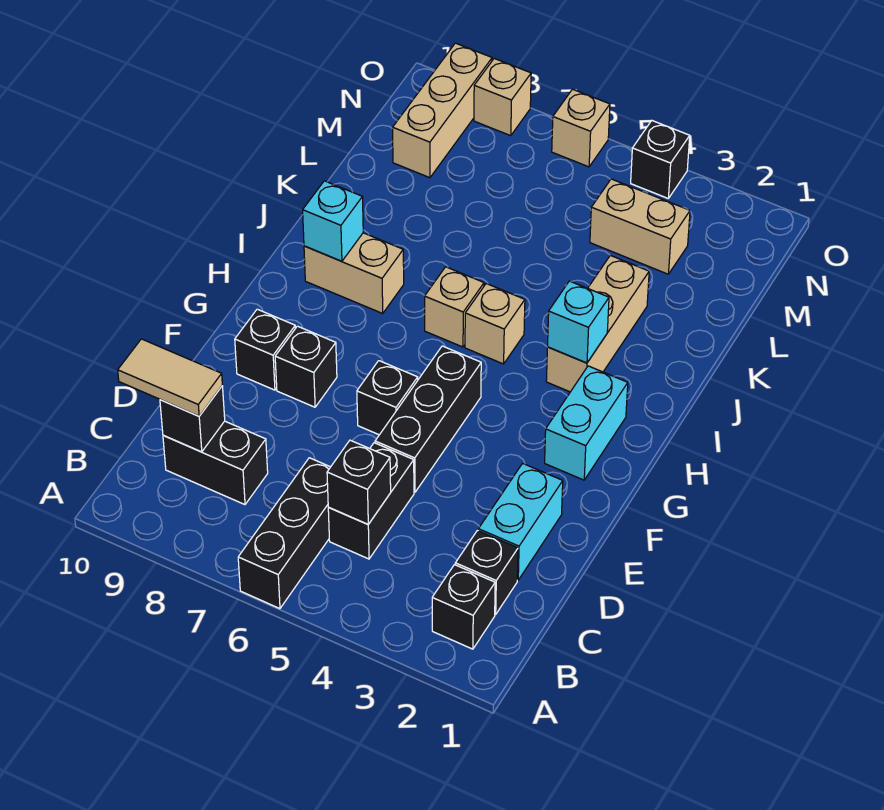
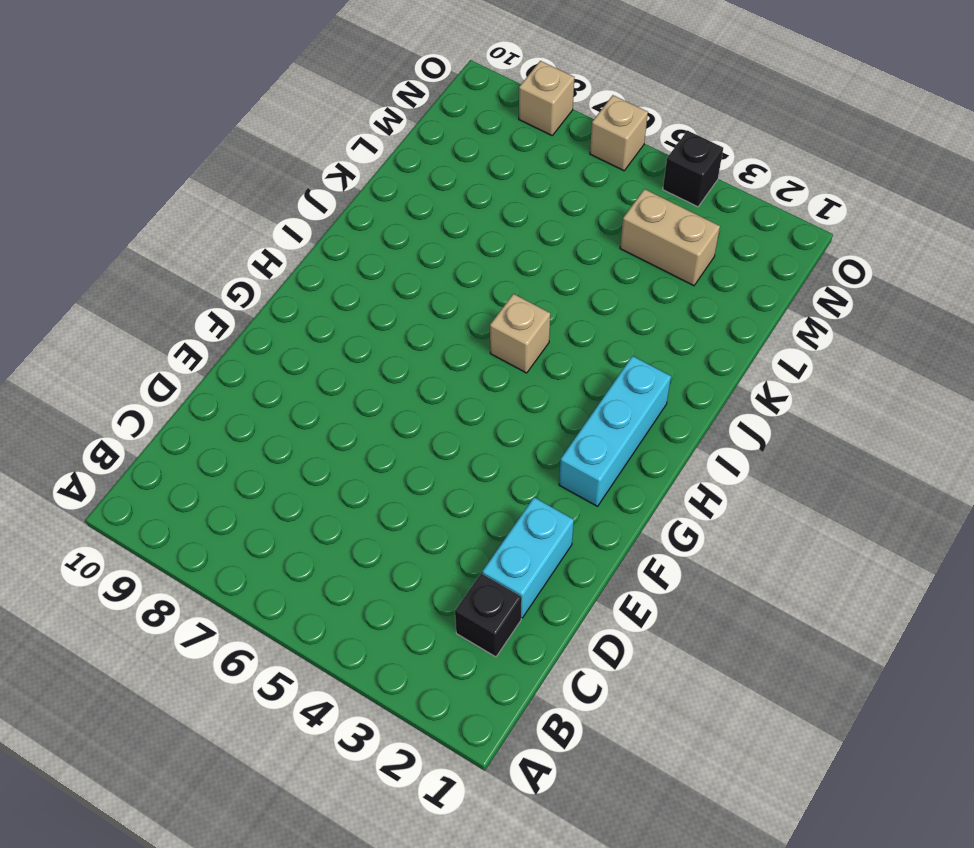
cyan brick G2:I2 level 1 -> cyan brick G2:H2 level 1
none -> black brick A6:C6 level 1
none -> black brick B2 level 1
none -> black brick C5:D5 level 1

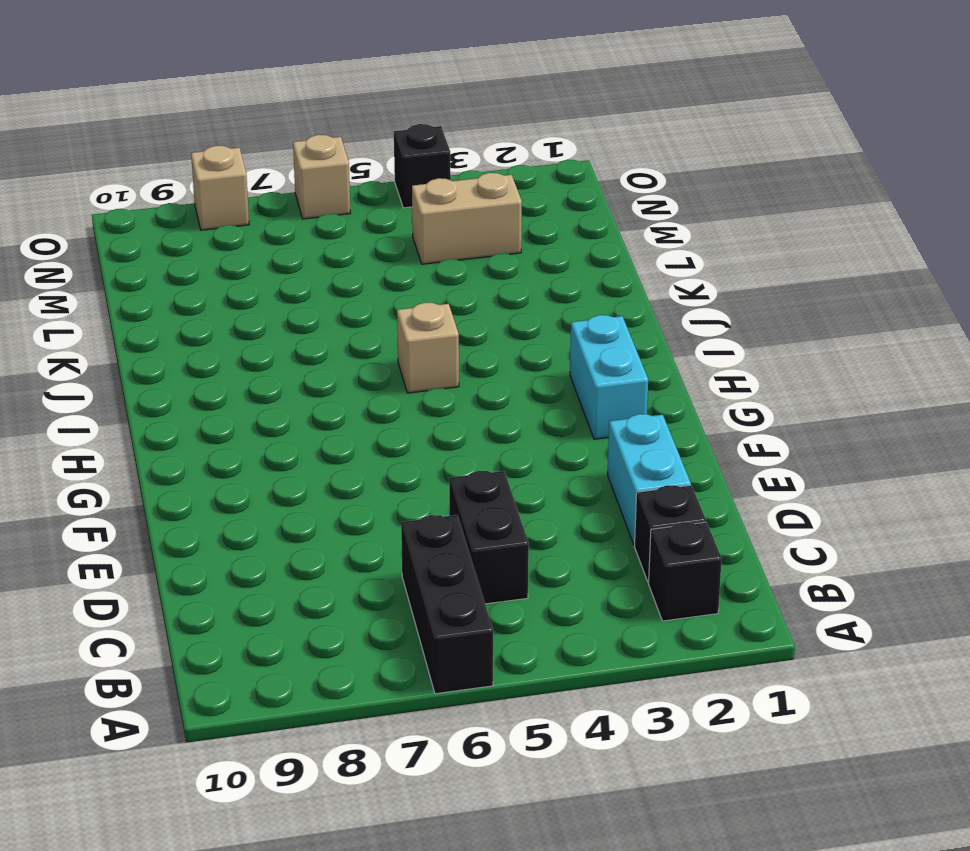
none -> black brick C8:C9 level 1
none -> black brick E5:G5 level 1
none -> black brick F6 level 1

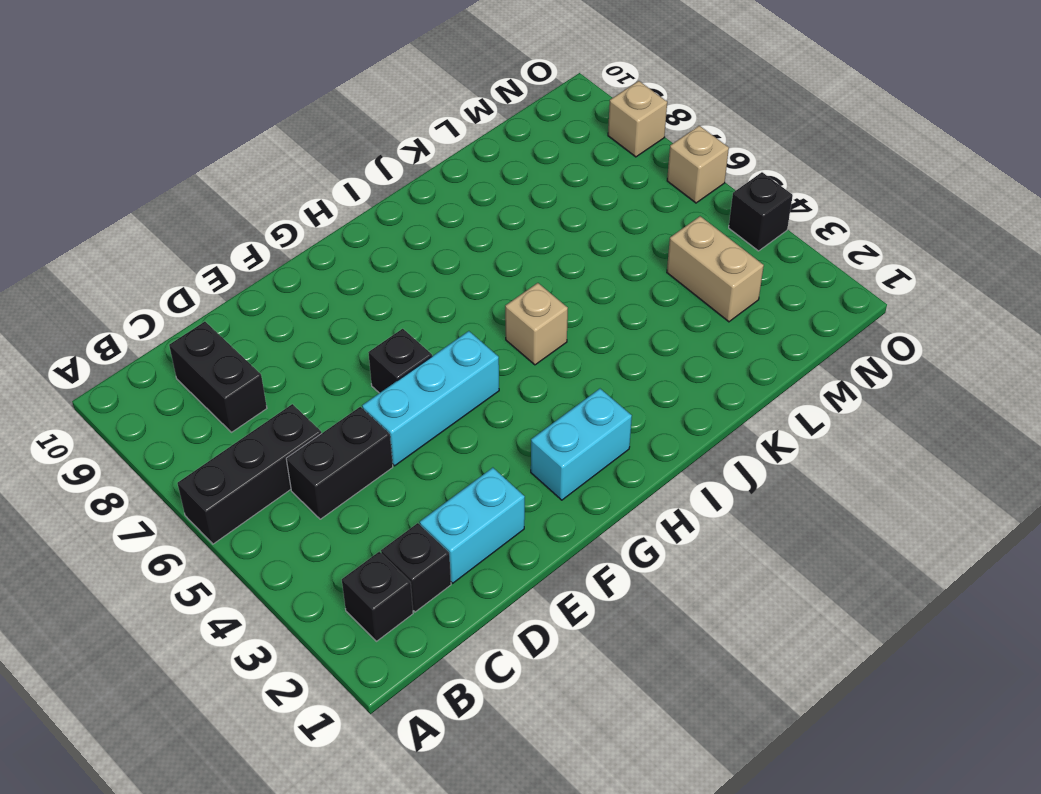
cyan brick E5:G5 level 1 -> black brick E5:G5 level 1
none -> black brick F8 level 1
none -> black brick F9 level 1
none -> tan brick I3:K3 level 1

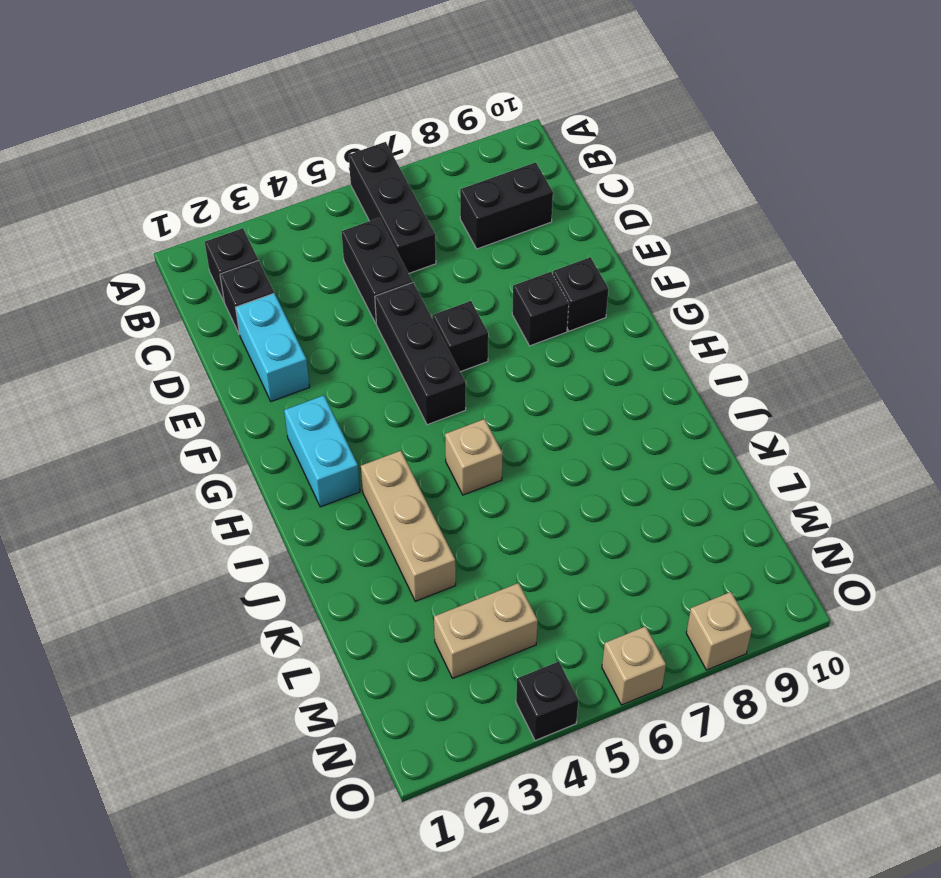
none -> tan brick I6 level 1
none -> tan brick I8:I9 level 1
none -> tan brick M9:O9 level 1

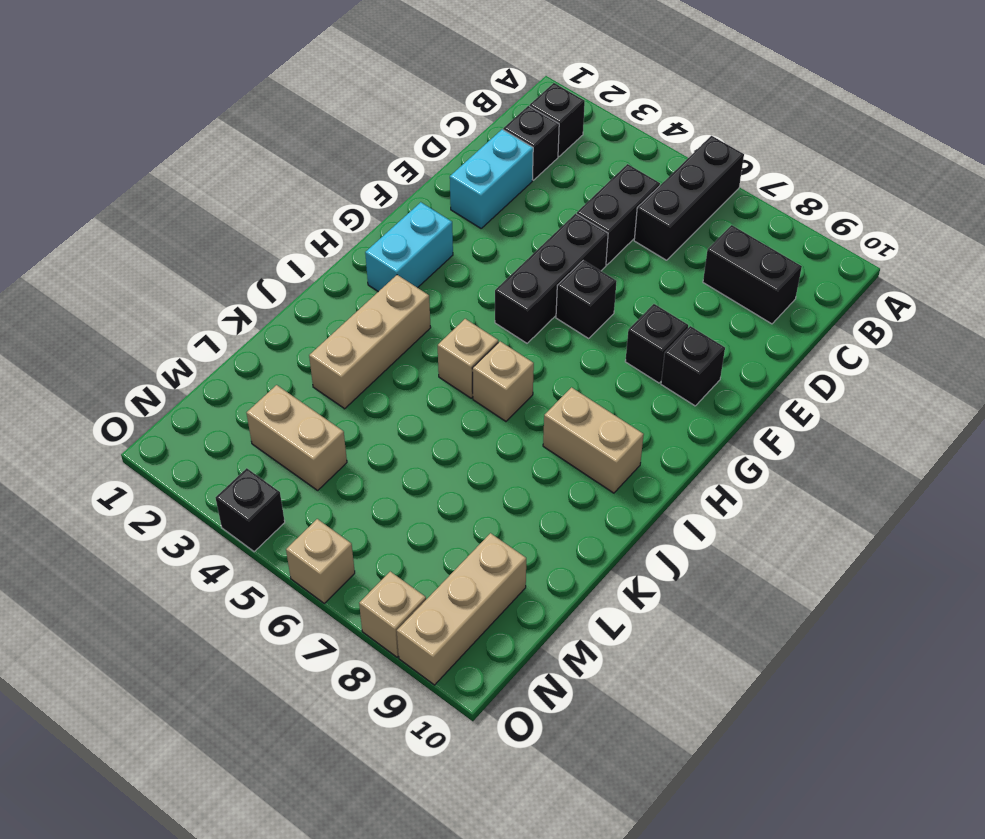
none -> black brick C5 level 2
none -> black brick C9 level 2
none -> cyan brick I3 level 2

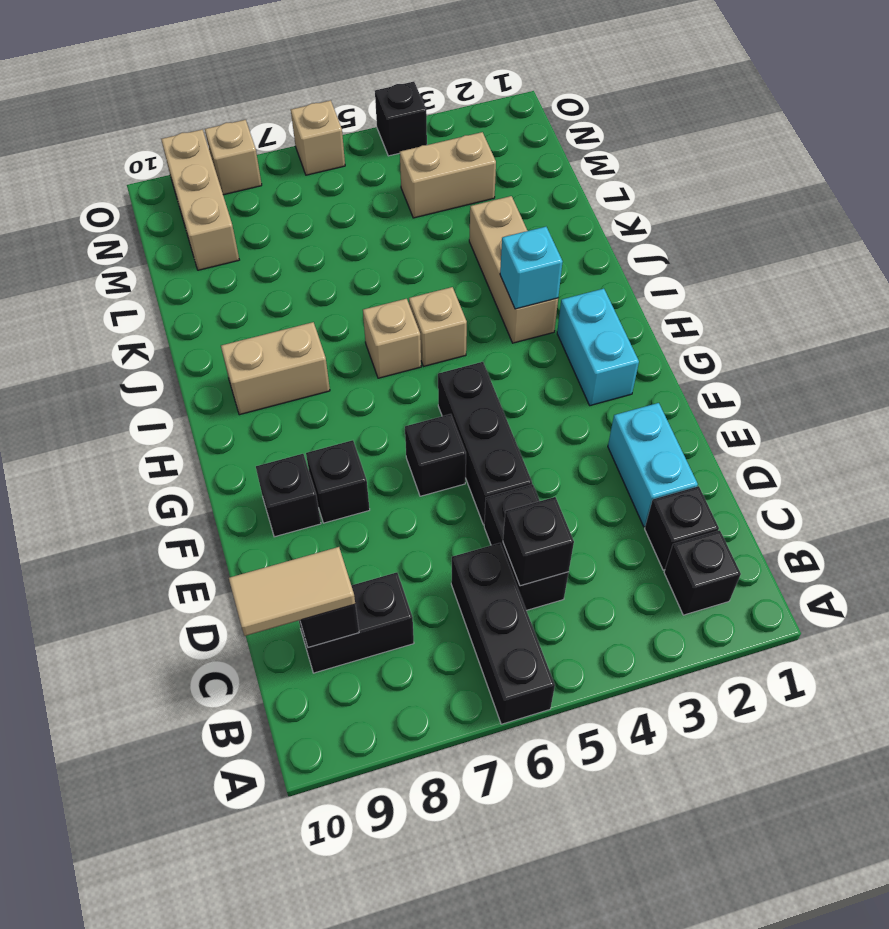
none -> cyan brick I9 level 2

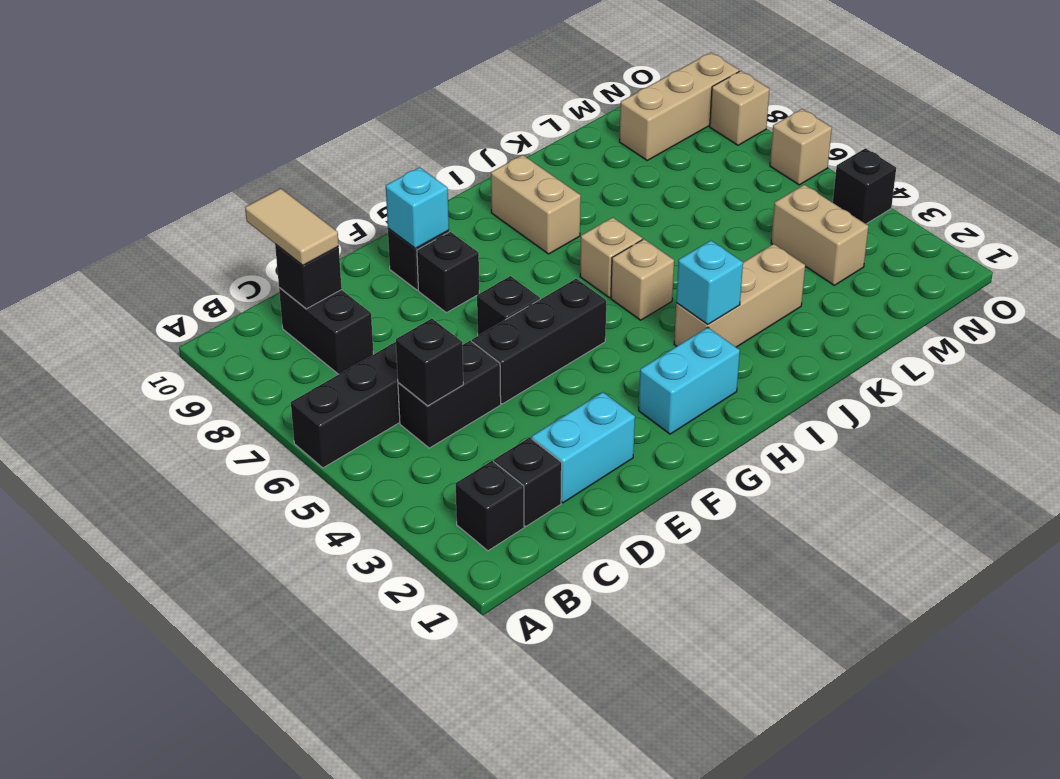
cyan brick F9 level 2 -> cyan brick I9 level 2

